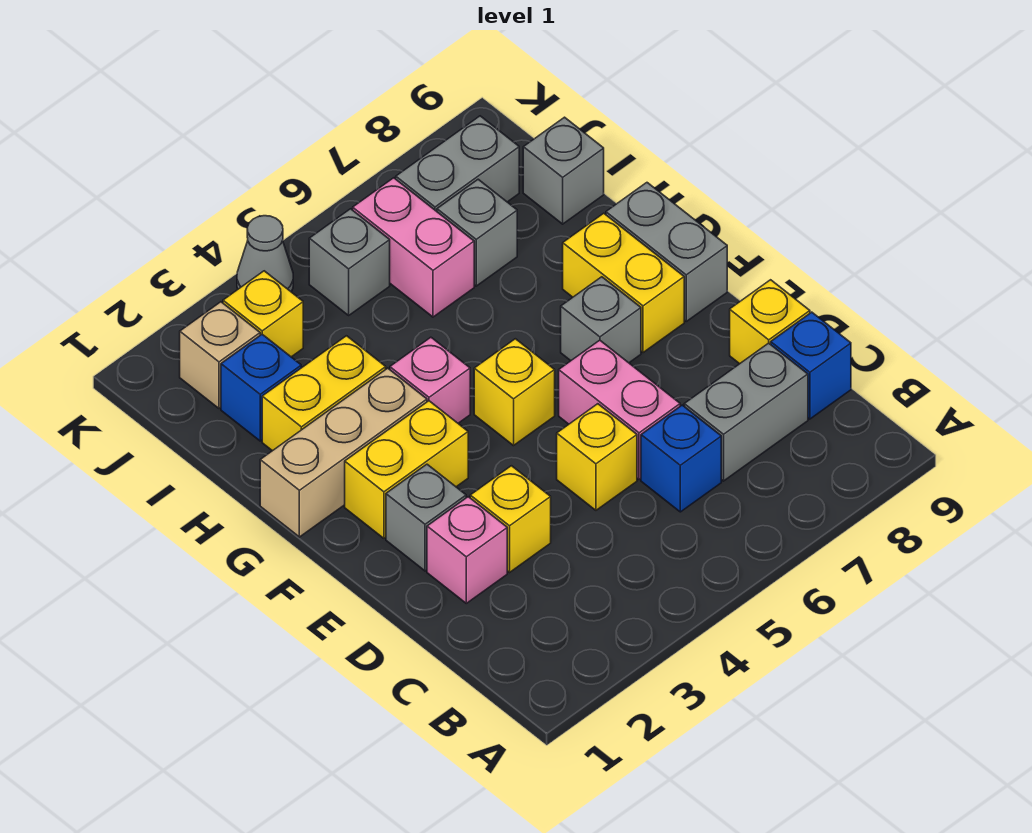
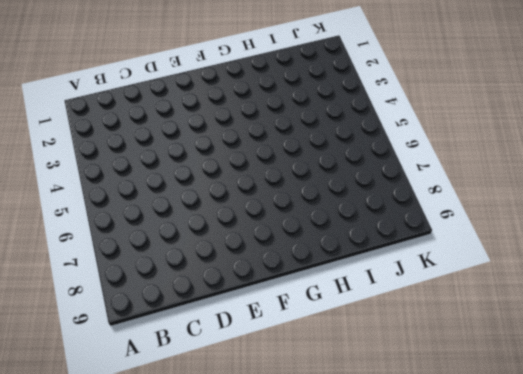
none -> blue brick C6 level 1
none -> grey brick C7:C8 level 1
none -> blue brick C9 level 1

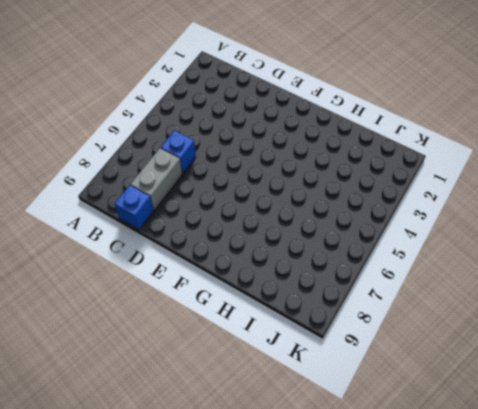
none -> pink brick D2 level 1
none -> yellow brick D3 level 1
none -> yellow brick D5 level 1

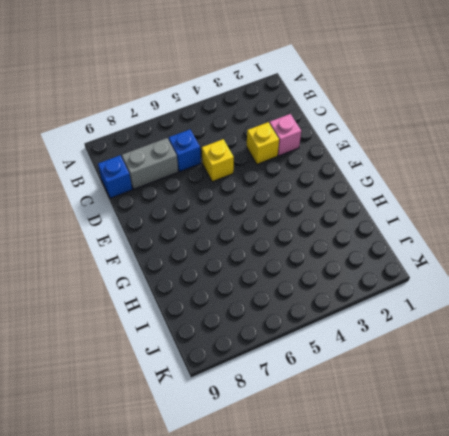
none -> pink brick D6:E6 level 1
none -> yellow brick D9 level 1
none -> grey brick E2 level 1

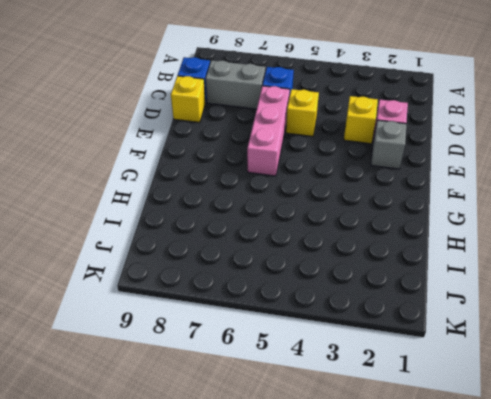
pink brick D6:F6 level 1 -> pink brick D6:E6 level 1
none -> yellow brick F2:F3 level 1
none -> yellow brick F5 level 1
none -> grey brick F7 level 1

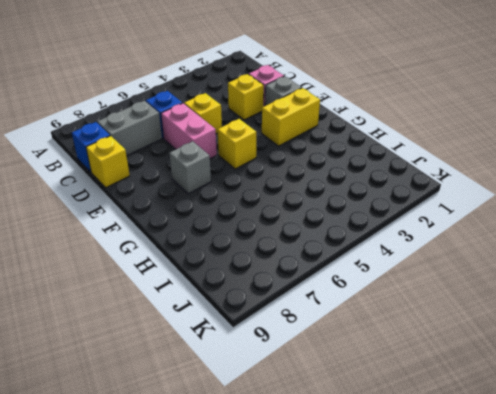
none -> yellow brick F8:G8 level 1
none -> grey brick F9:G9 level 1
none -> tan brick G1:G3 level 1

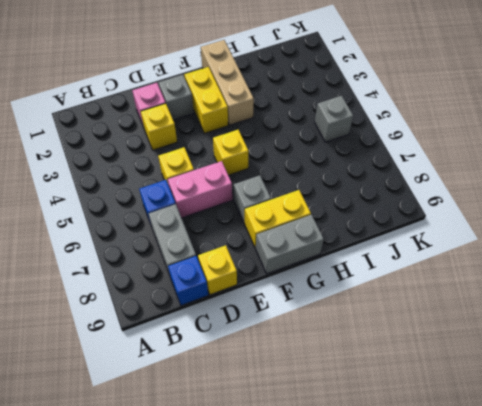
none -> pink brick G4 level 1
none -> yellow brick H2:H3 level 1
none -> blue brick I2 level 1

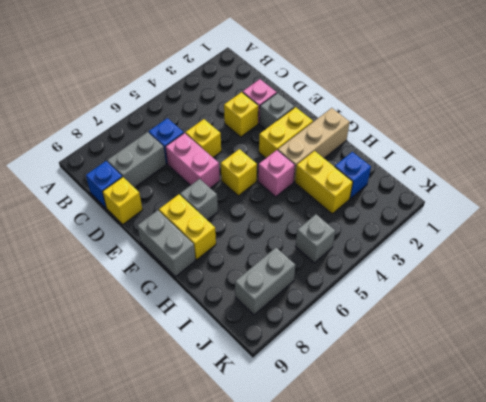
yellow brick H3:I3 level 1 -> yellow brick H2:H3 level 1
none -> pink brick I6:J6 level 1
none -> grey brick I7 level 1
none -> grey brick I9 level 1

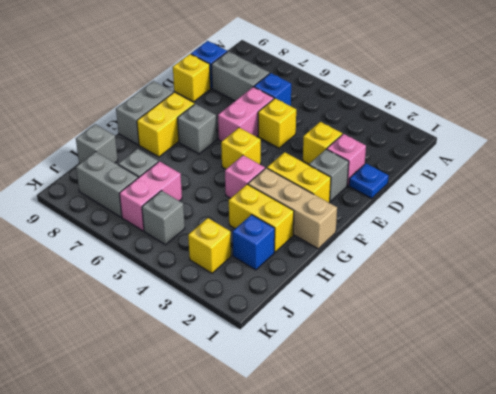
blue plate D1 level 1 -> none
none -> tan brick J2 level 1
none -> grey cone K4 level 1

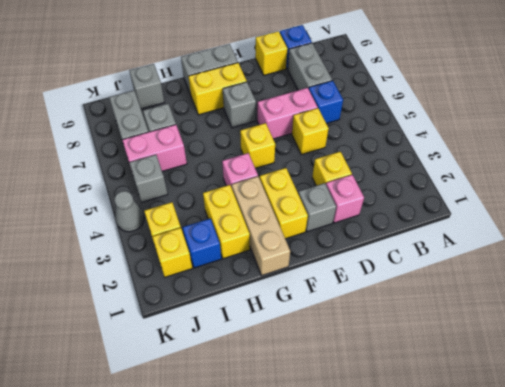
yellow brick J2 level 1 -> tan brick J2 level 1

